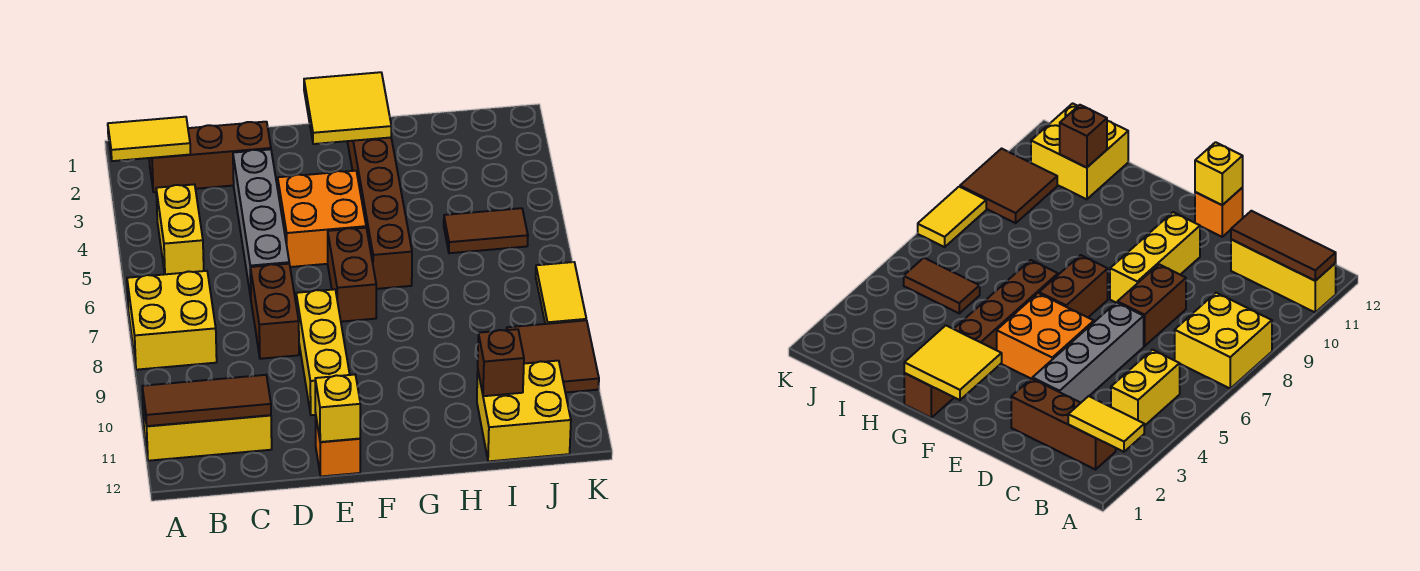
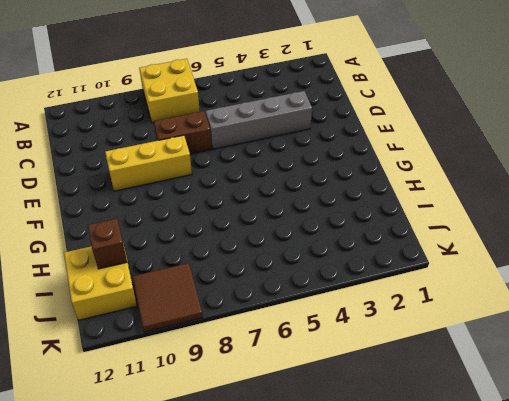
none -> yellow brick A11:C11 level 1
none -> brown brick B2:D2 level 1
none -> yellow brick B4:B5 level 1

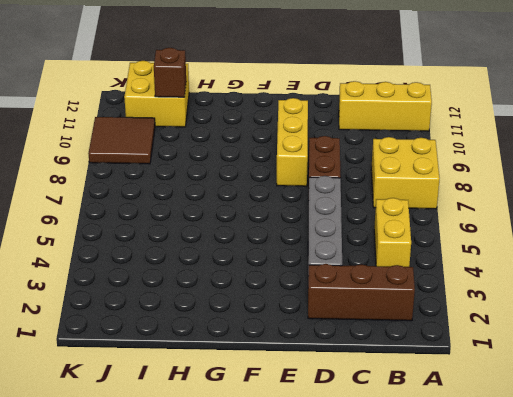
none -> orange brick E4:F5 level 1
none -> orange brick E12 level 1
none -> brown brick F6:F7 level 1

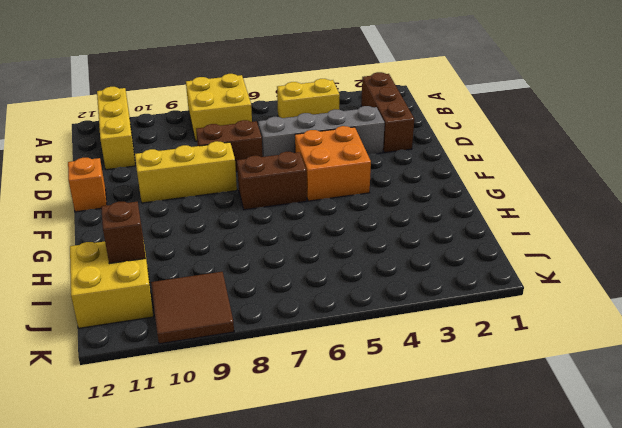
none -> brown brick G1:G6 level 1
none -> brown tile I5:J5 level 1
none -> yellow tile K7:K8 level 1

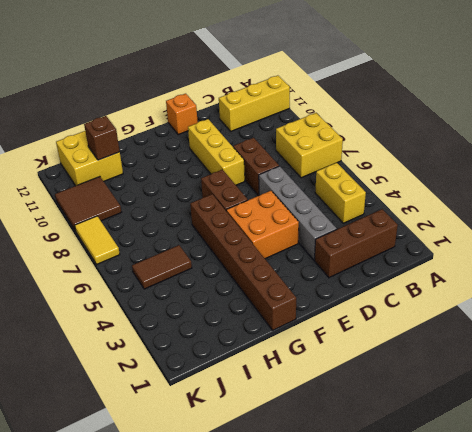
none -> yellow tile A2:B2 level 2
none -> brown tile A11:C11 level 2
none -> yellow brick E12 level 2

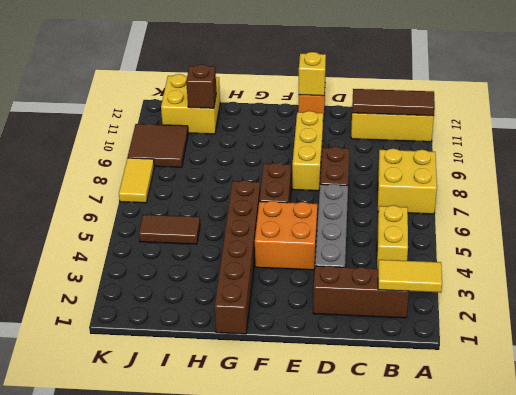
none -> yellow tile F1:G2 level 2

